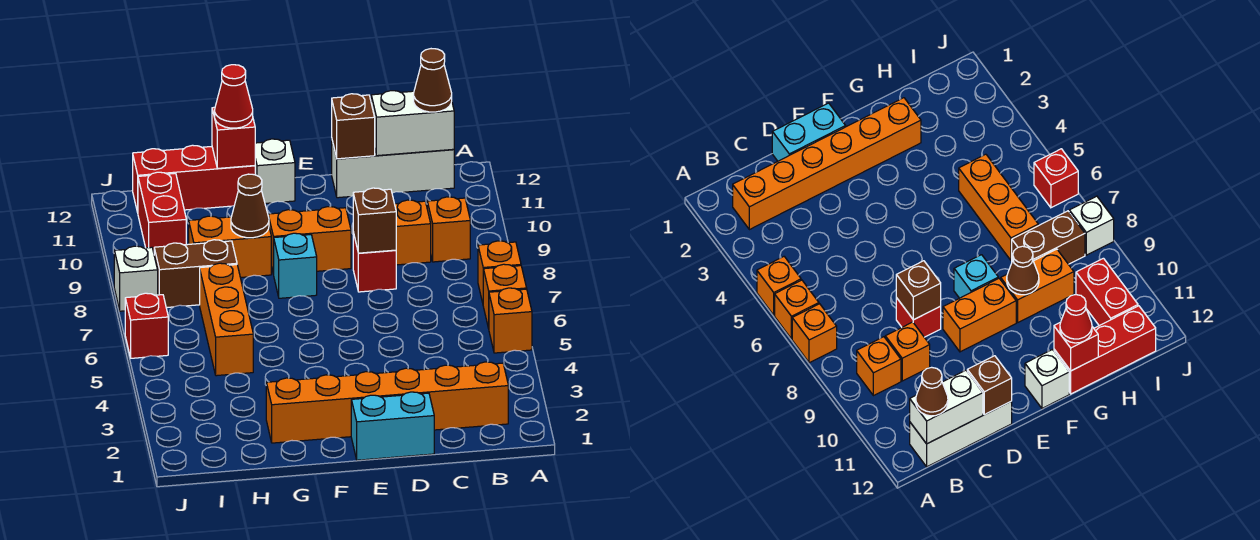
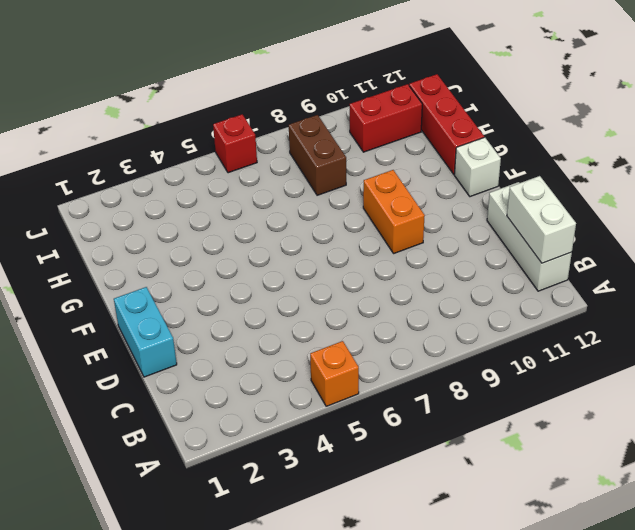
none -> orange brick A6 level 1
none -> orange brick A7 level 1
none -> orange brick B2:G2 level 1

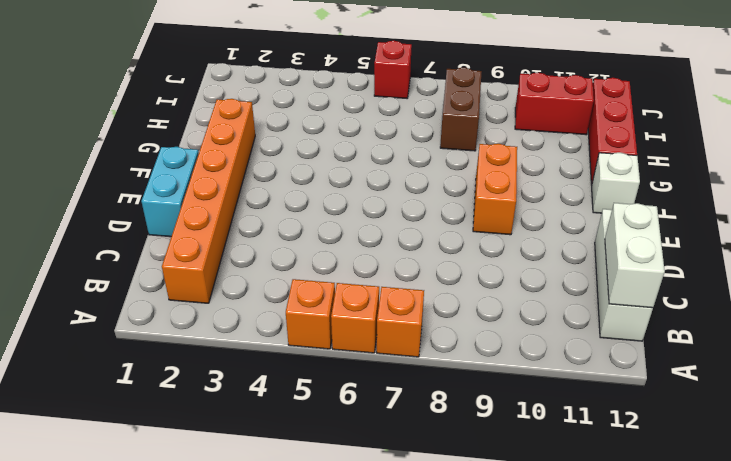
none -> orange brick B9 level 1
none -> orange brick C9 level 1
none -> red brick D8 level 1

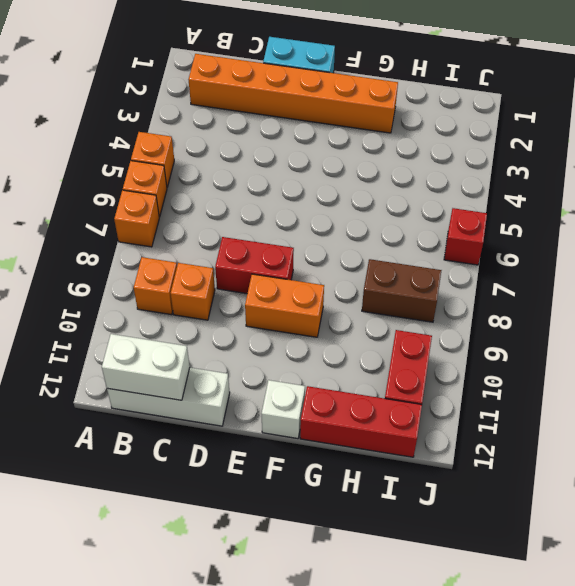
red brick D8:E8 level 1 -> red brick D8 level 1
none -> cyan brick F8 level 1
none -> orange brick G9:H9 level 1
none -> orange brick H5:H7 level 1

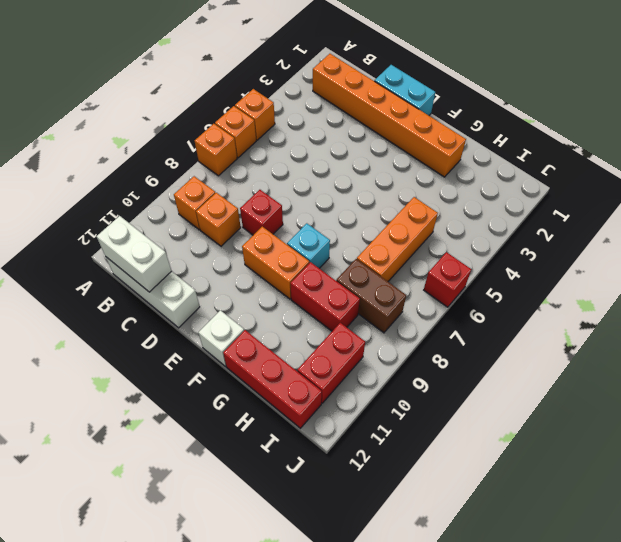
red brick G9:H9 level 1 -> orange brick G9:H9 level 1
none -> white brick J8 level 1
none -> brown brick D8 level 2
none -> brown brick D12 level 2

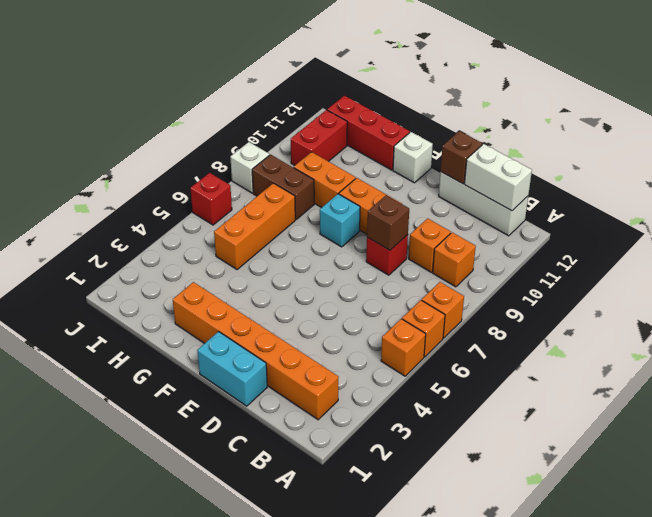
none -> brown cone G9 level 2
none -> red brick G12 level 2
none -> brown cone B12 level 3

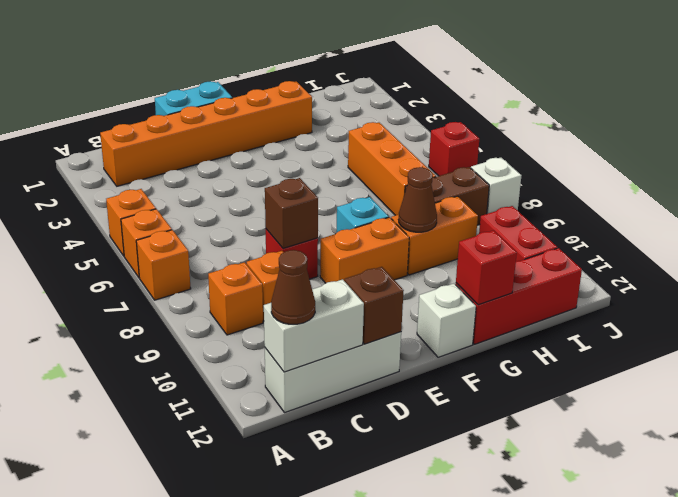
none -> red cone G12 level 3

